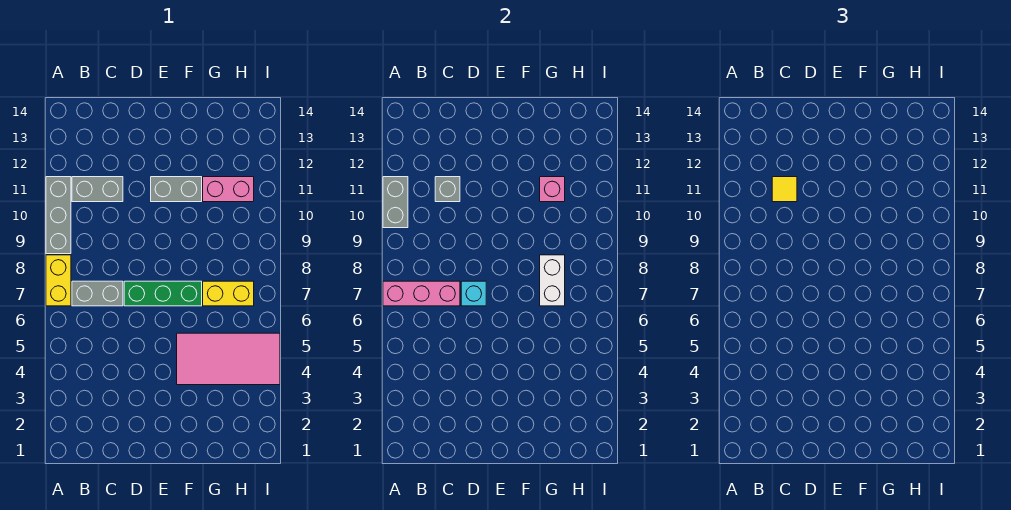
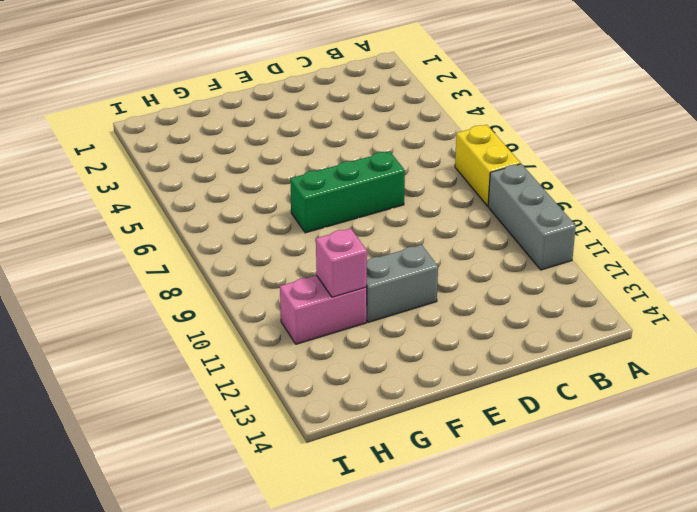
none -> grey brick B7:C7 level 1
none -> grey brick B11:C11 level 1
none -> pink tile F4:I5 level 1

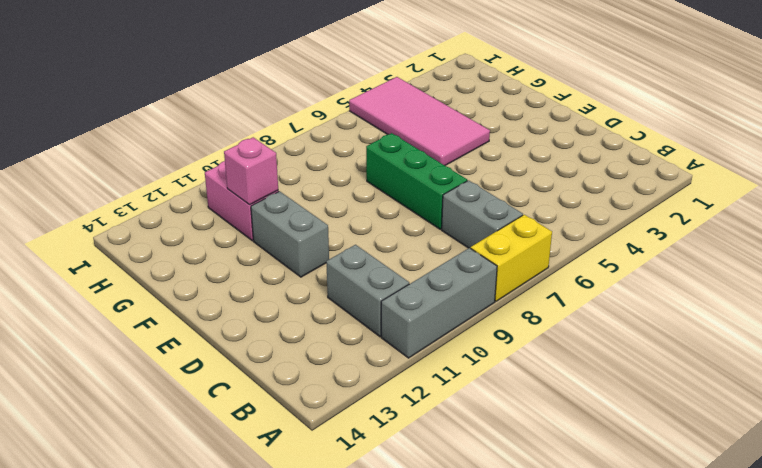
none -> yellow brick G7:H7 level 1
none -> pink brick A7:C7 level 2
none -> grey brick A10:A11 level 2

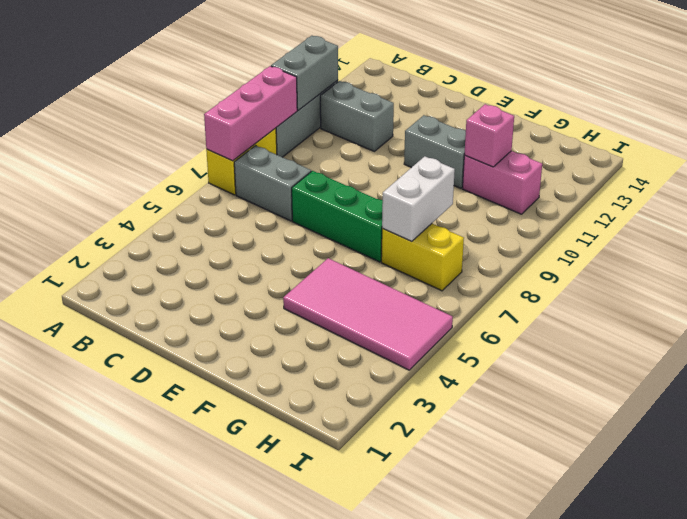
pink brick A7:A9 level 2 -> pink brick A7:C7 level 2
none -> grey brick C11 level 2
none -> cyan brick D7 level 2
none -> yellow tile C11 level 3

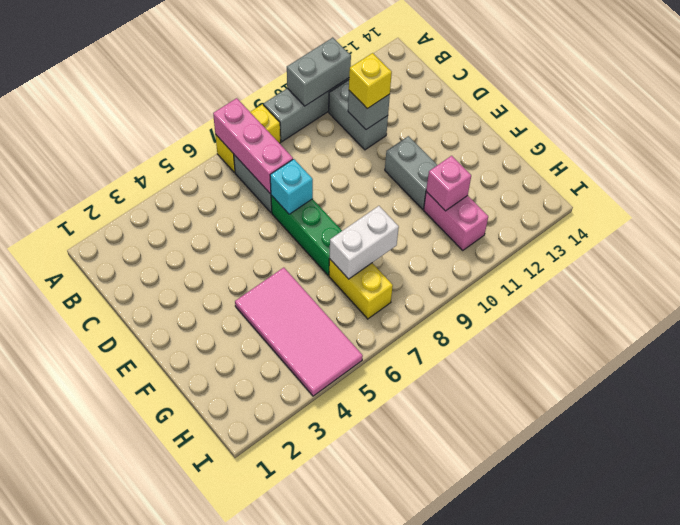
yellow brick C11 level 3 -> yellow tile C11 level 3

